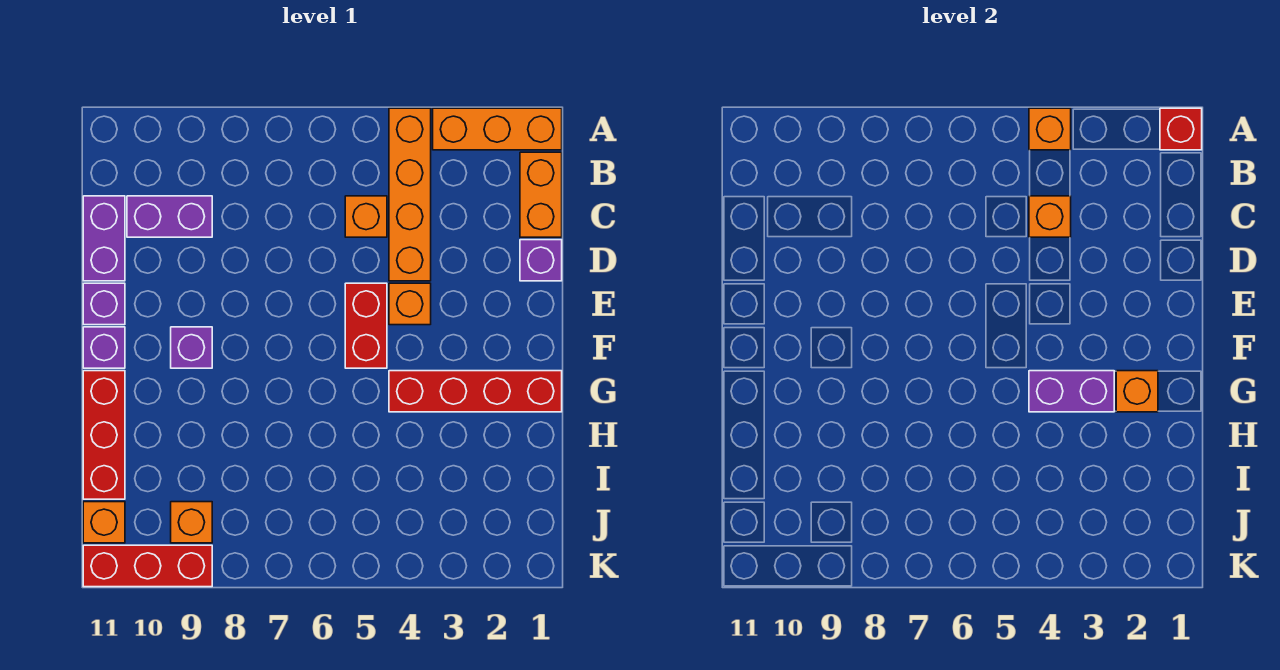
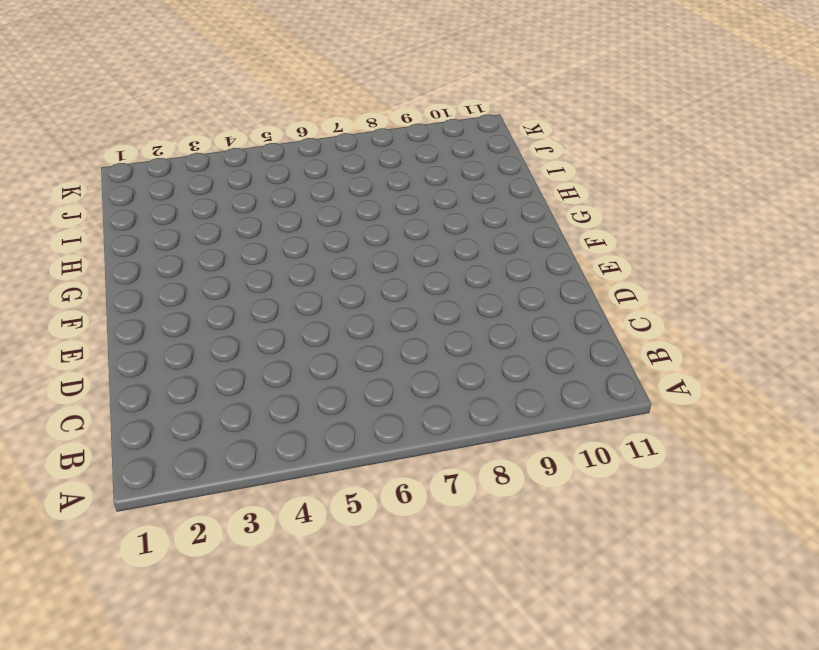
none -> orange brick A1:A3 level 1
none -> orange brick A4:D4 level 1
none -> orange brick B1:C1 level 1

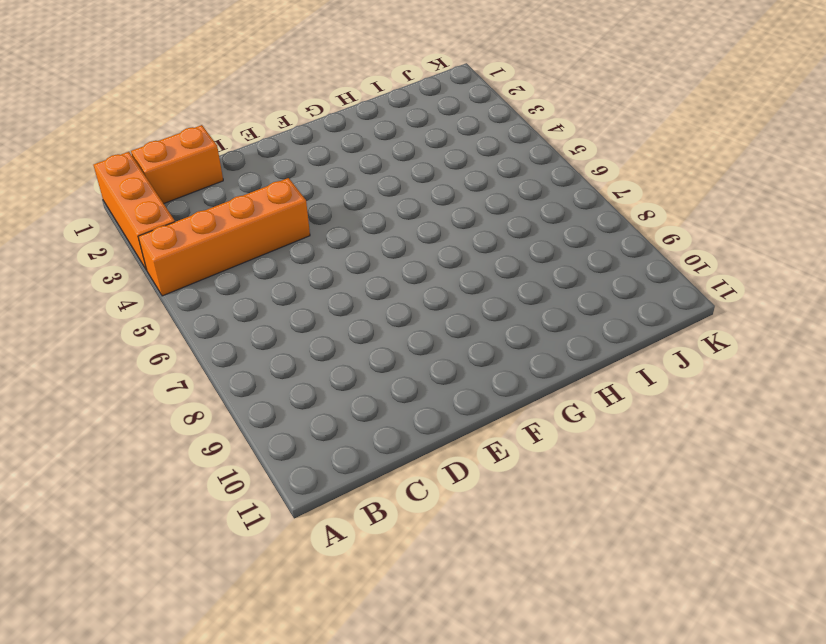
none -> orange brick C5 level 1
none -> purple brick C9:C10 level 1
none -> purple brick C11:D11 level 1

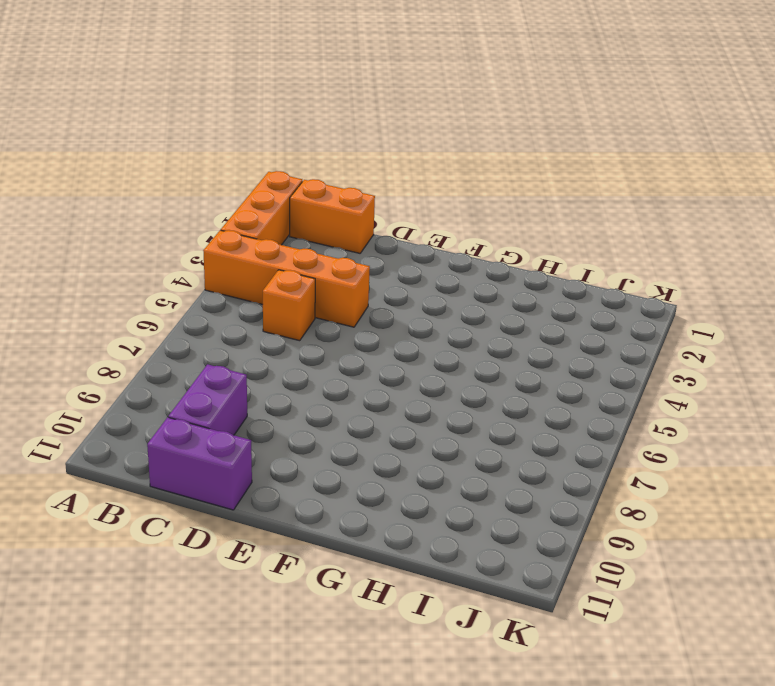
none -> purple brick D1 level 1
none -> orange brick E4 level 1
none -> red brick E5:F5 level 1

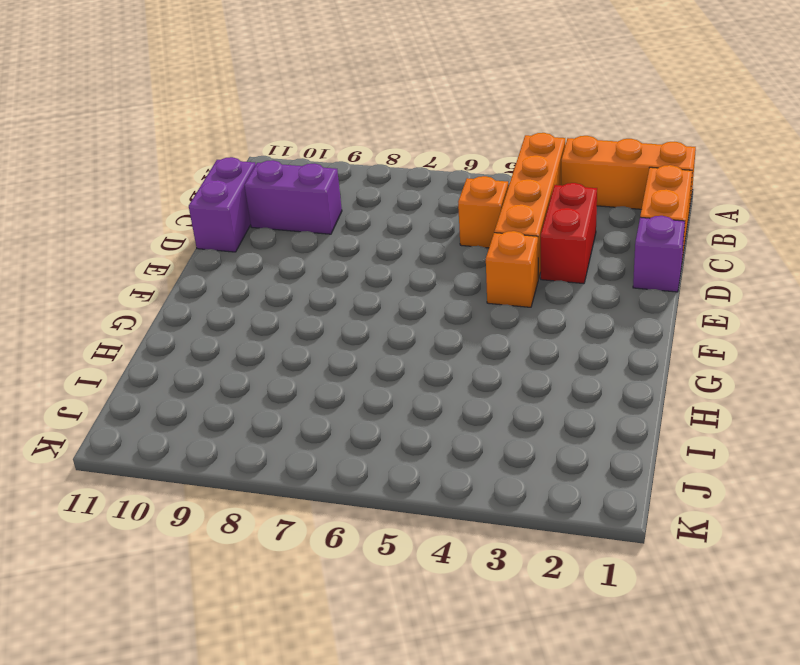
red brick C3:D3 level 1 -> red brick E5:F5 level 1
none -> purple brick E11 level 1
none -> purple brick F9 level 1
none -> purple brick F11 level 1

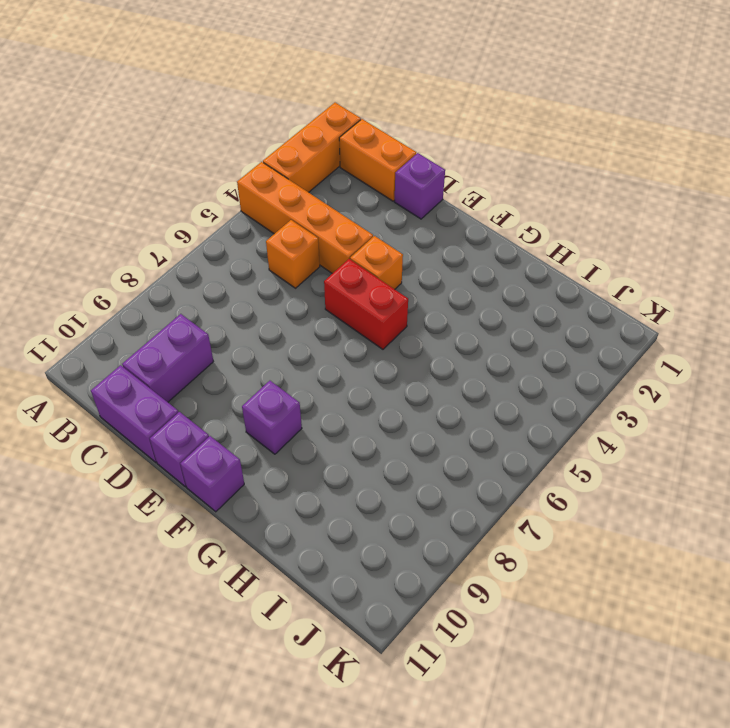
none -> red brick G1:G4 level 1
none -> red brick G11:I11 level 1
none -> orange brick J9 level 1

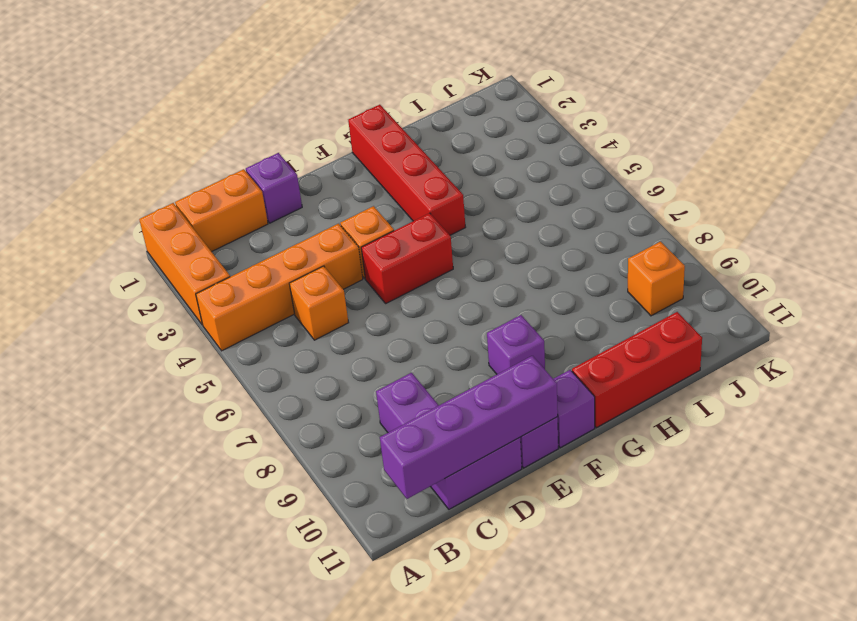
purple brick B11:E11 level 2 -> none
none -> orange brick J11 level 1
none -> red brick K9:K11 level 1
none -> red brick A1 level 2

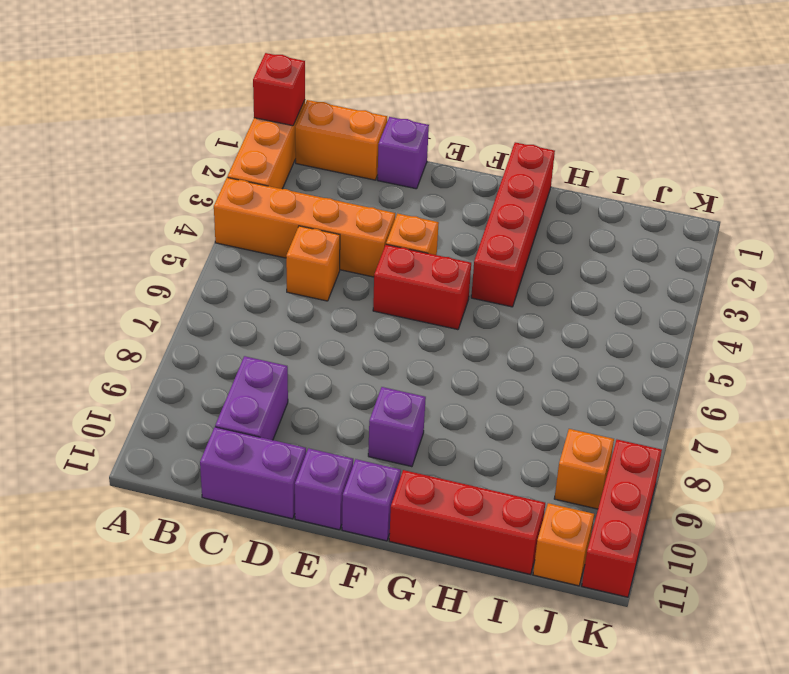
none -> orange brick A4 level 2
none -> orange brick C4 level 2
none -> orange brick G2 level 2

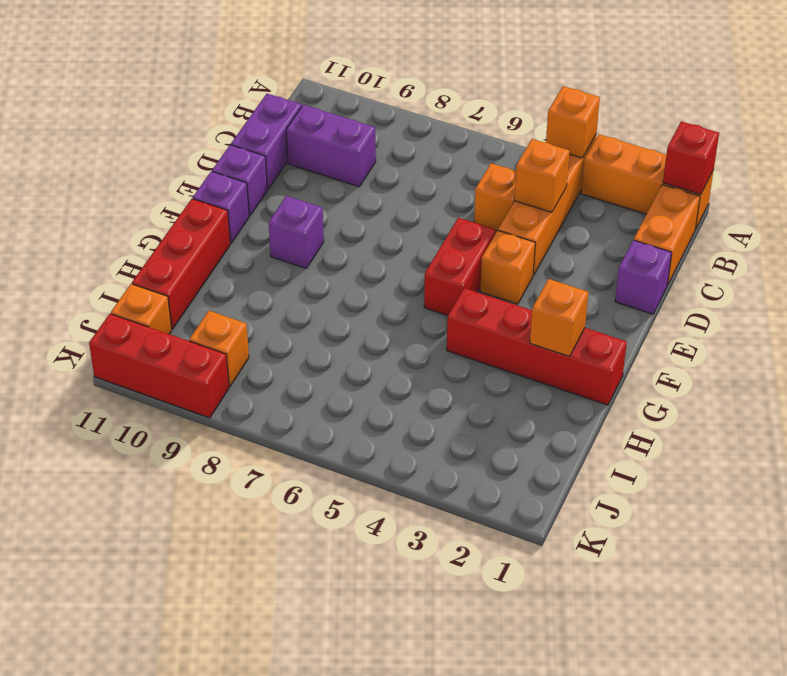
none -> purple brick G3:G4 level 2

